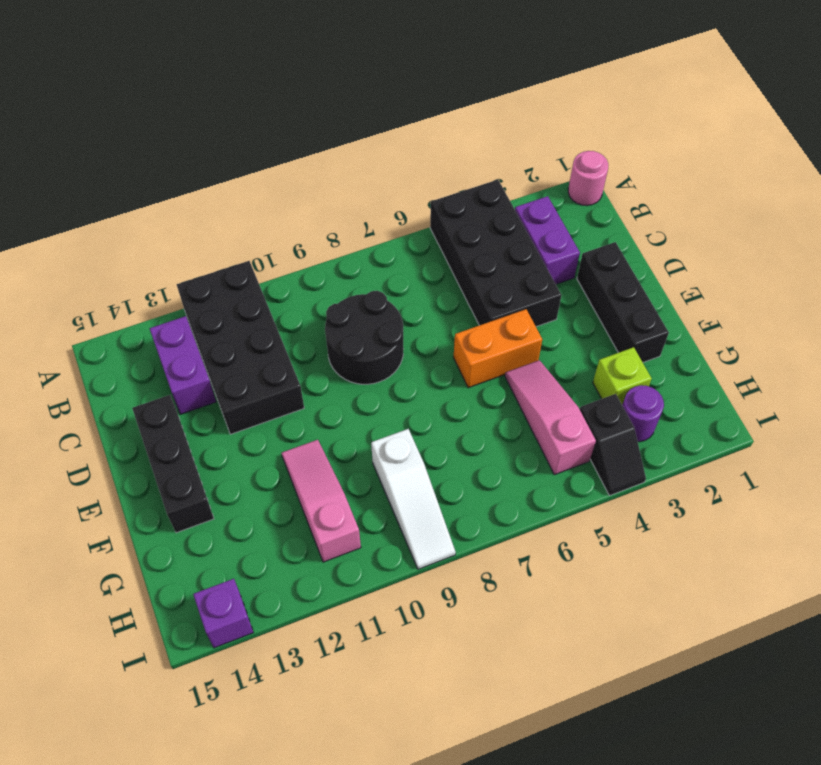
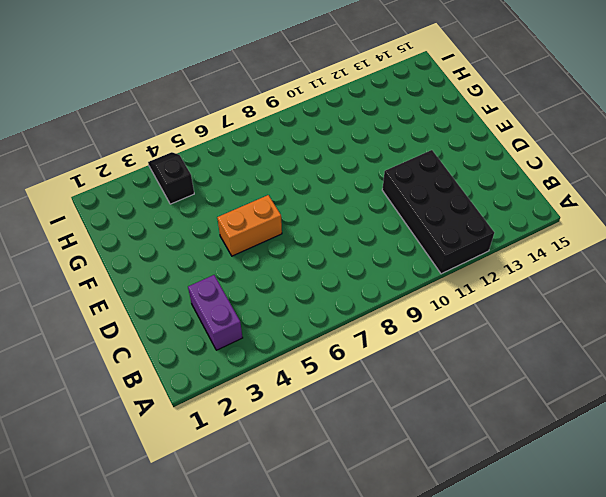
none -> pink round brick A1 level 1
none -> black brick A4:D5 level 1
none -> purple brick B13:C13 level 1

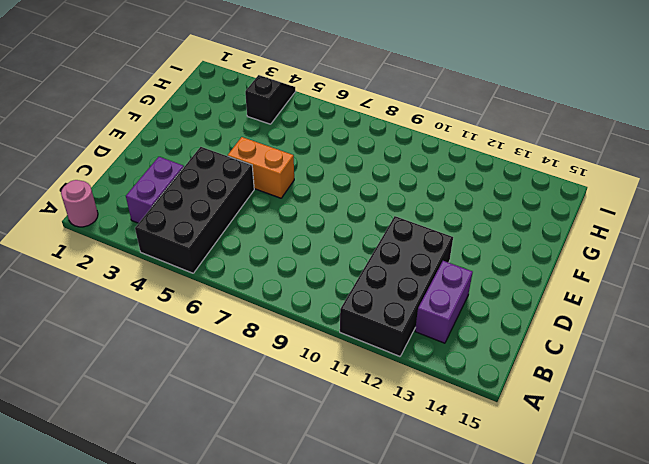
none -> black round brick C8:D9 level 1
none -> black brick D2:F2 level 1
none -> black brick D14:F14 level 1

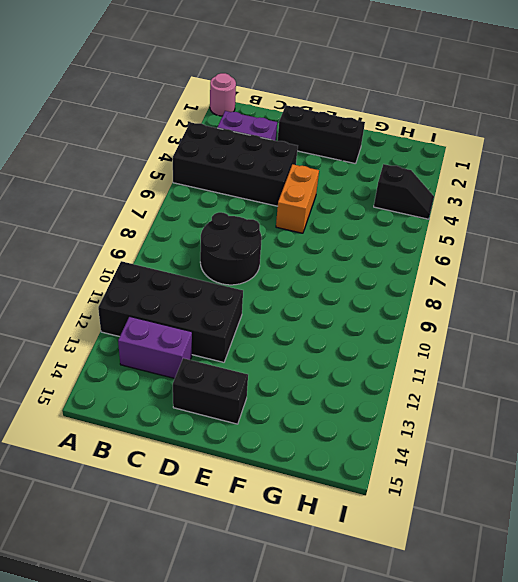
black brick D14:E14 level 1 -> black brick D14:F14 level 1
none -> pink slope F5:H5 level 1 top H
none -> pink slope F11:H11 level 1 top H
none -> lime brick G3 level 1

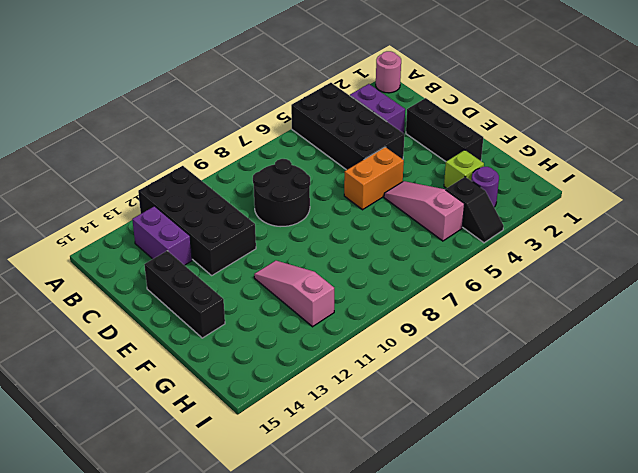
none -> white slope G9:I9 level 1 top G
none -> purple brick I14 level 1

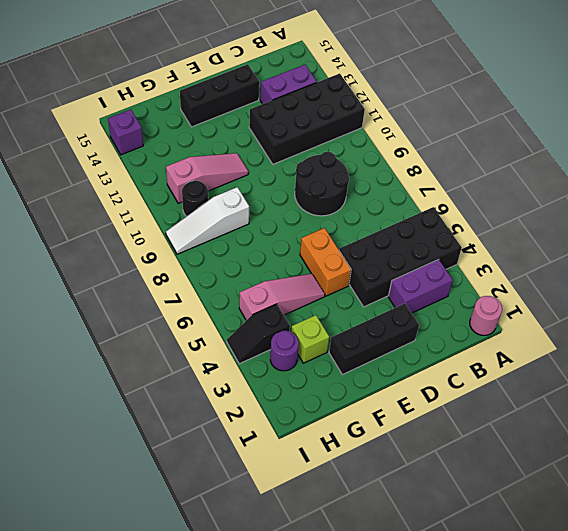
black round brick H10 level 1 -> none

